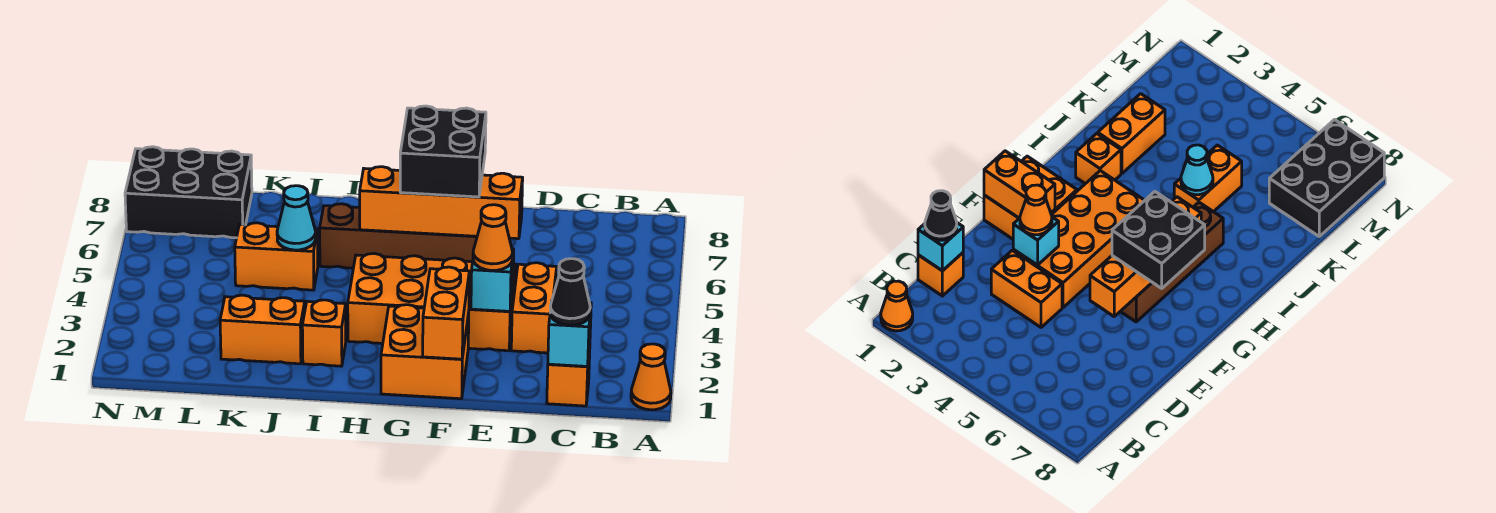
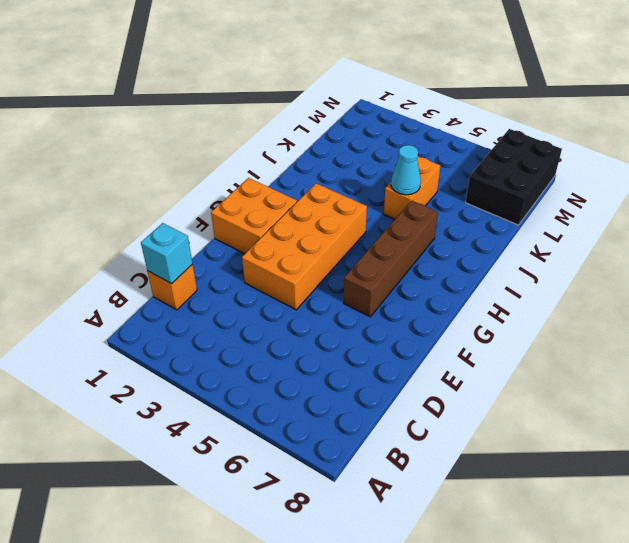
none -> orange cone A1 level 1
none -> orange brick D3:D4 level 1
none -> orange brick I2 level 1

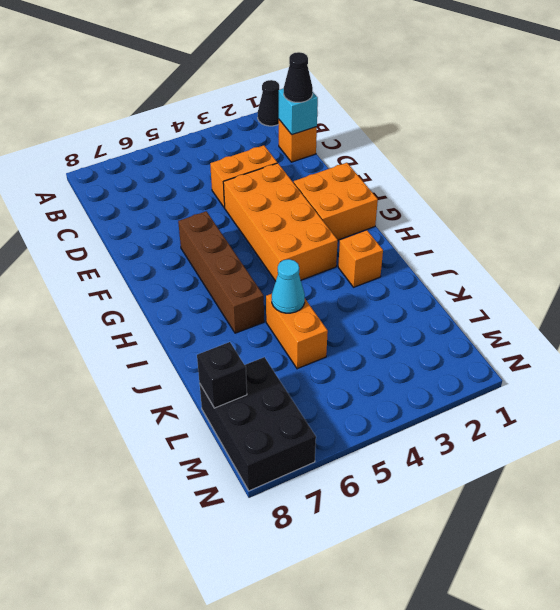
black cone A1 level 1 -> orange cone A1 level 1
black brick L8 level 2 -> none
none -> orange brick J2:K2 level 1
none -> cyan brick E3 level 2
none -> orange brick E6:H6 level 2

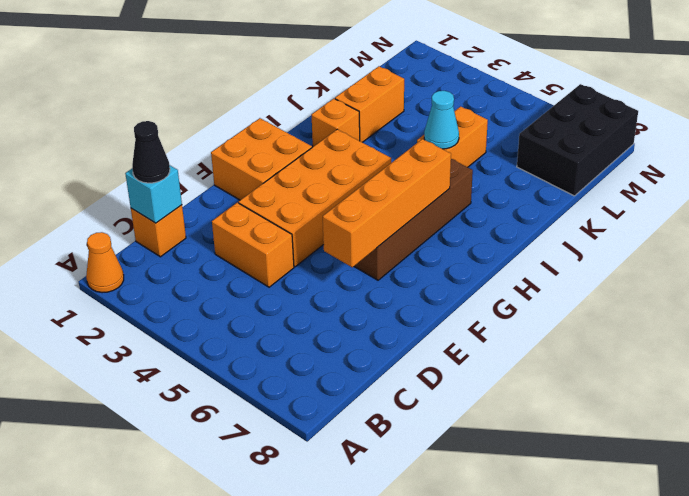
none -> cyan brick E3 level 2
none -> orange brick F1:F2 level 2
none -> orange cone E3 level 3

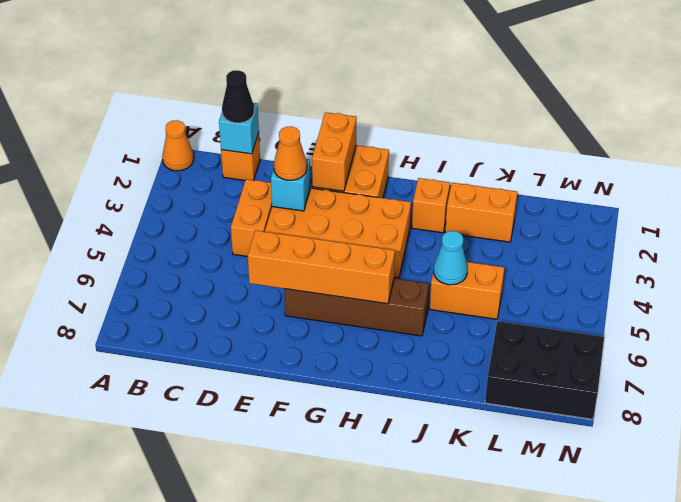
none -> black brick F6:G7 level 3

